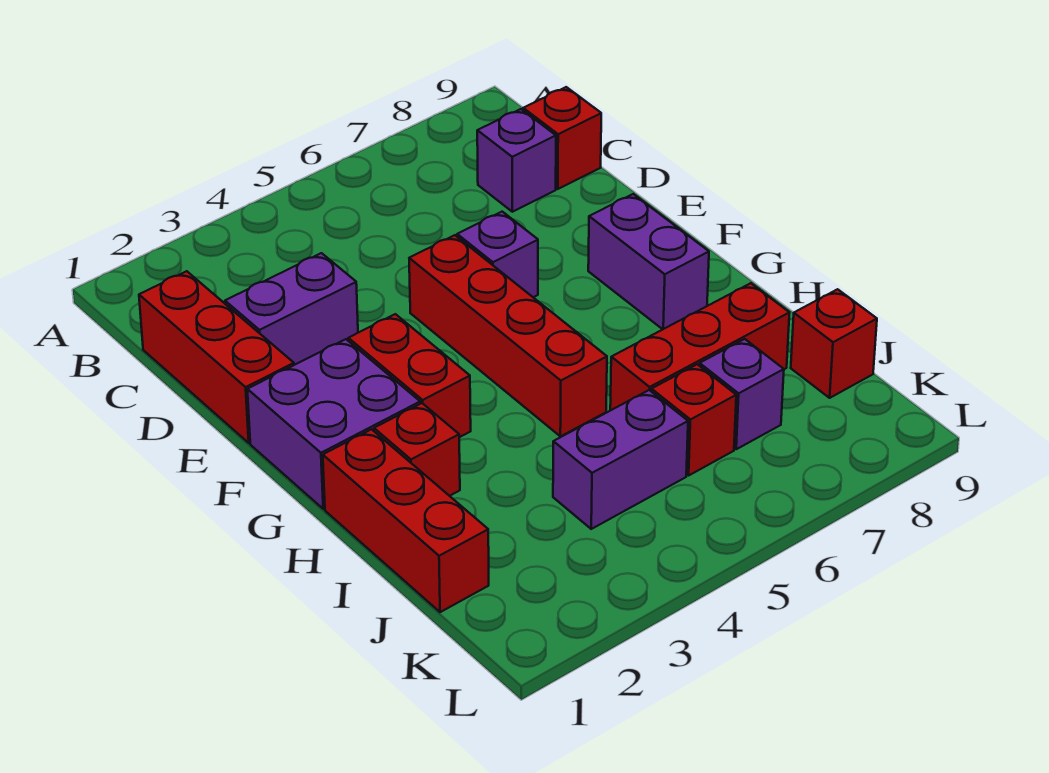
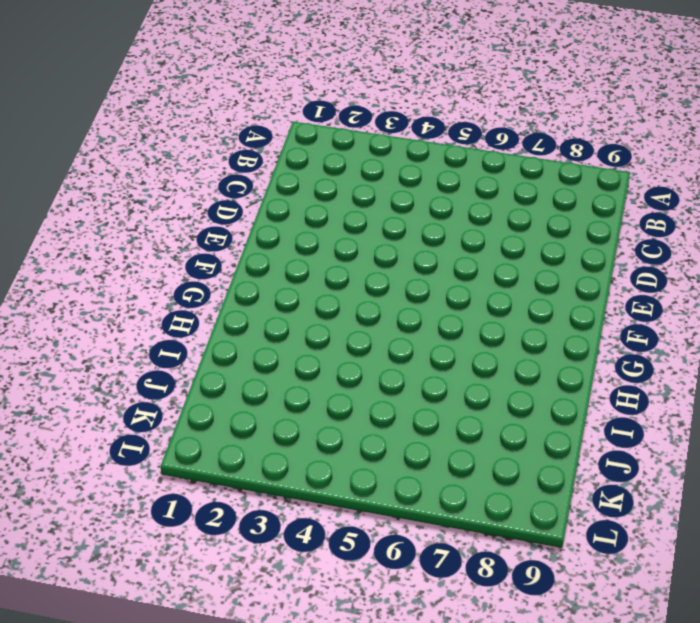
none -> red brick C1:E1 level 1
none -> purple brick C8 level 1
none -> red brick C9 level 1

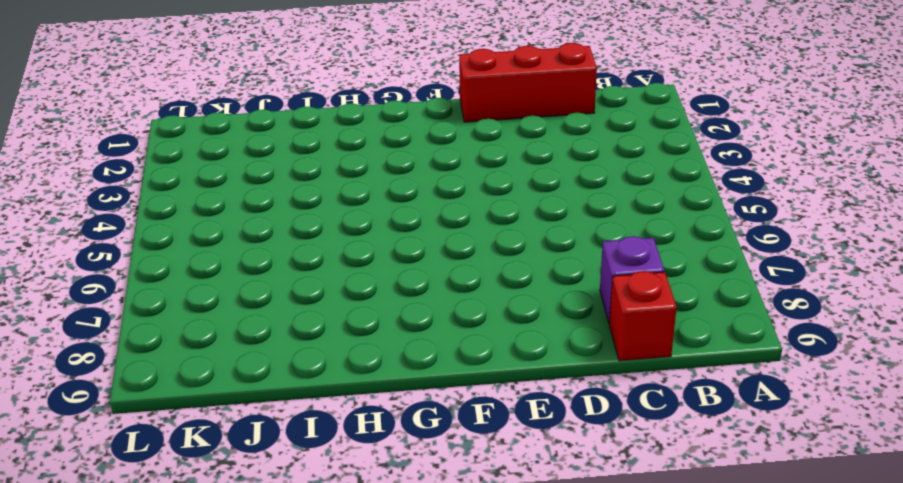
none -> purple brick D2:D3 level 1
none -> red brick E5:H5 level 1
none -> purple brick E6 level 1

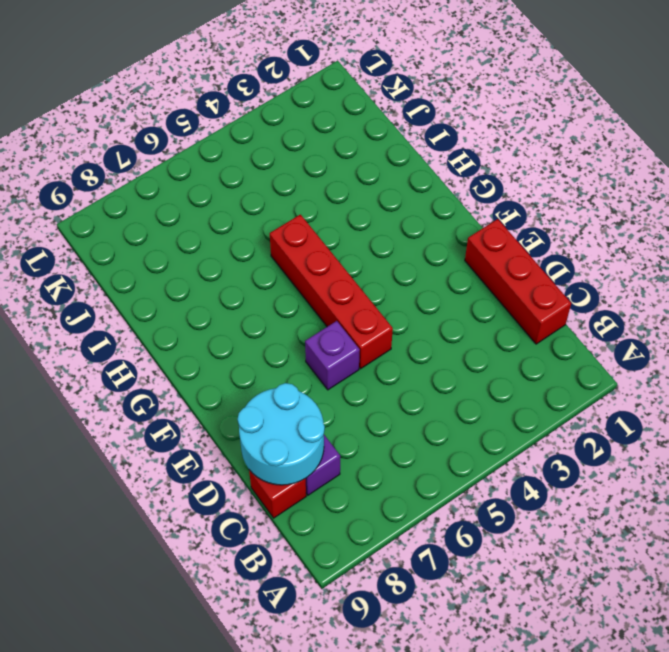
cyan round brick C8:D9 level 2 -> none
none -> purple brick D2:D3 level 1
none -> purple brick F1:G2 level 1
none -> red brick F3:G3 level 1

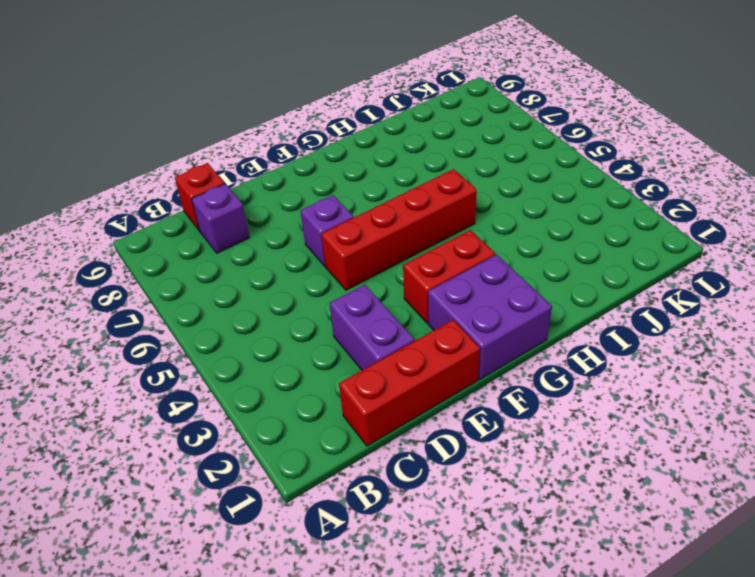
none -> purple brick F8:G8 level 1
none -> red brick H1:J1 level 1
none -> red brick H2 level 1

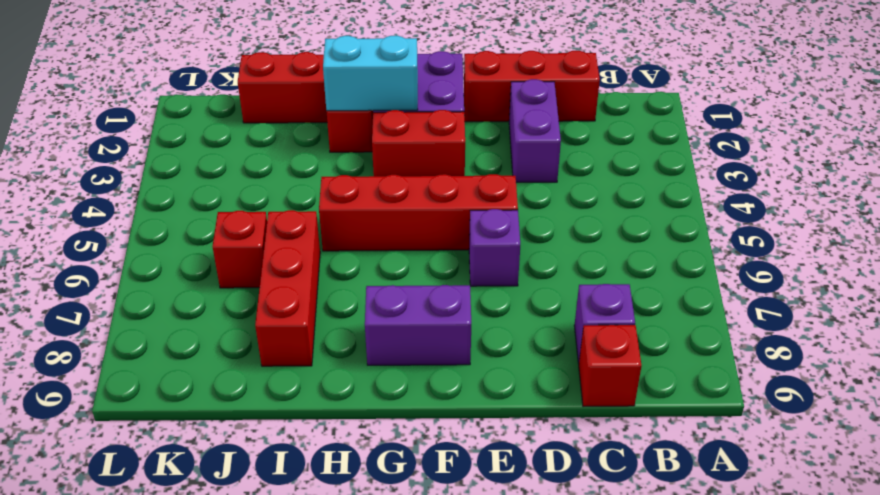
cyan brick G2:H2 level 2 -> none
none -> purple brick J4:J5 level 1
none -> purple brick J7 level 1
none -> red brick J9 level 1

